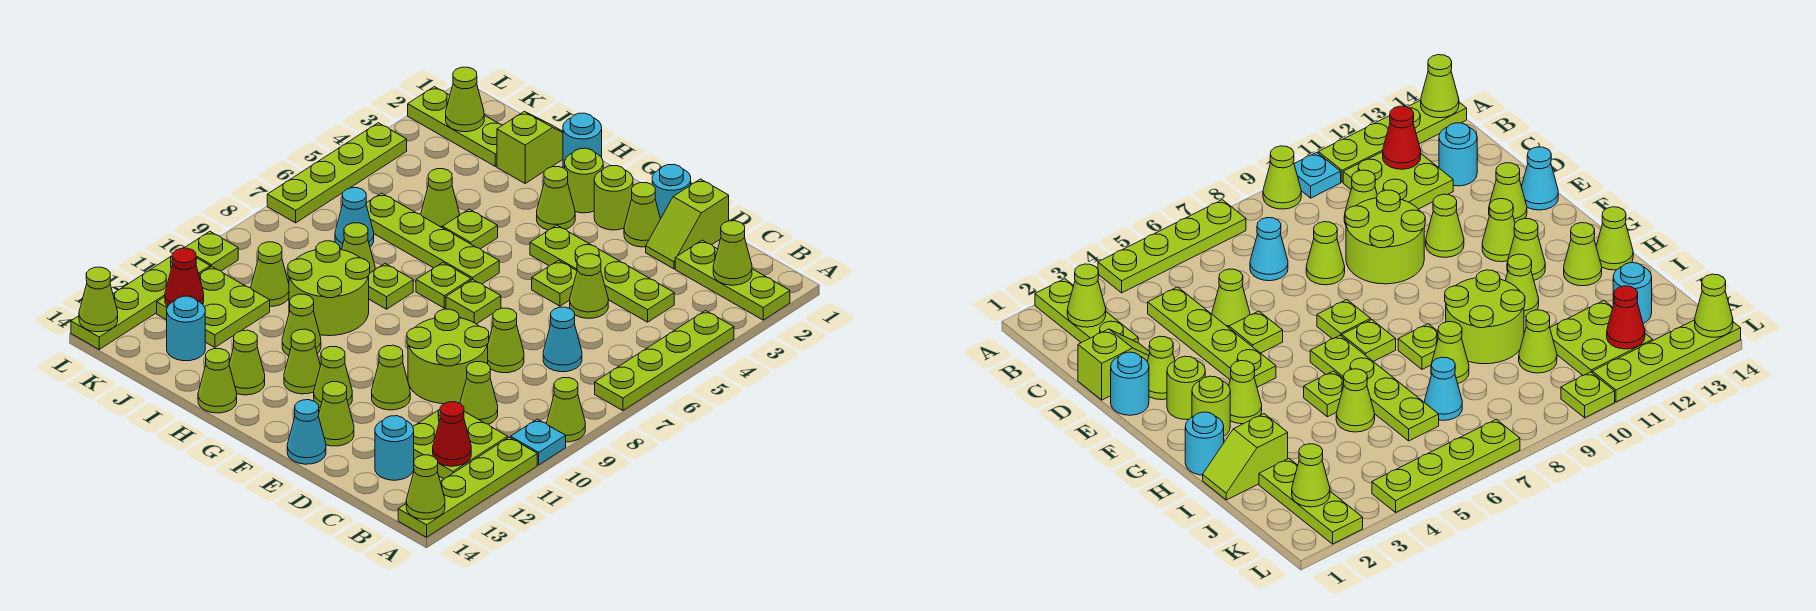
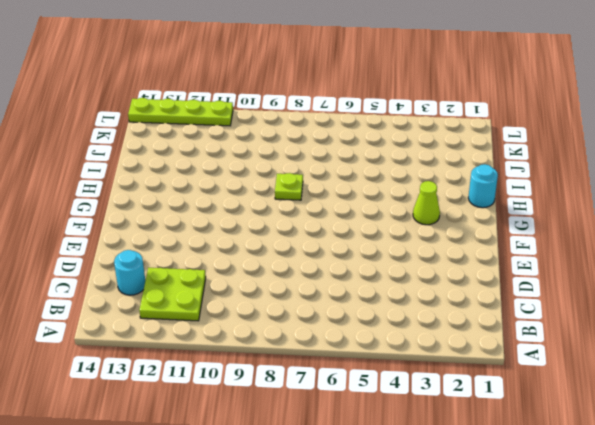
none -> lime plate A2:C2 level 1
none -> lime plate A4:A7 level 1
none -> lime cone A9 level 1
none -> cyan plate A10 level 1

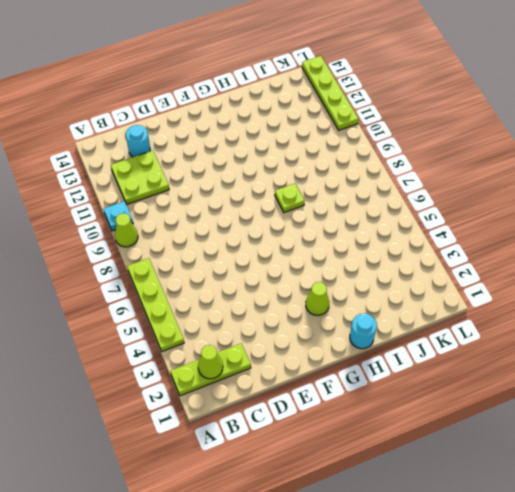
none -> lime plate A11:A14 level 1
none -> lime plate C4:F4 level 1
none -> cyan cone C7 level 1
none -> lime cone C10 level 1

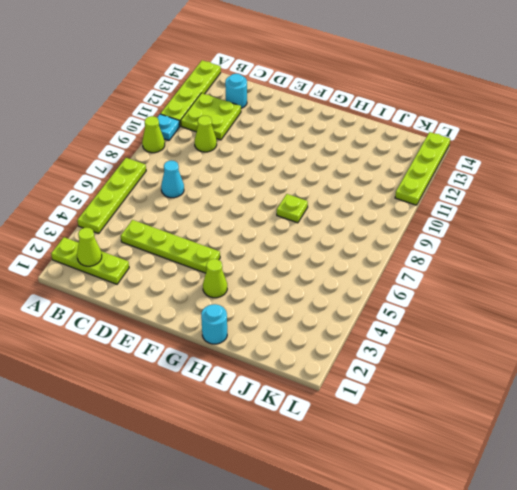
none -> lime slope D1:D2 level 1 top 1
none -> lime cone D5 level 1
none -> lime cone D8 level 1
none -> lime round brick D9:E10 level 1

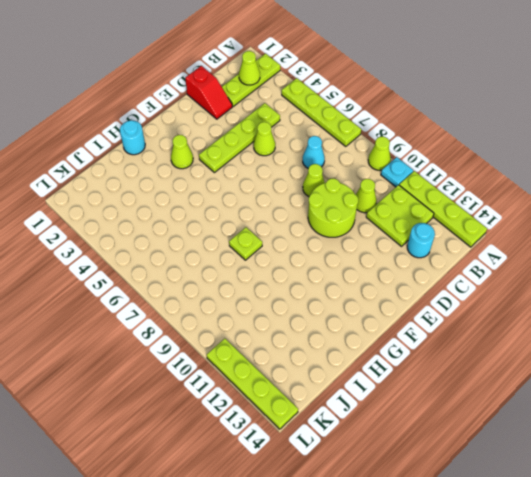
red slope D1:D2 level 1 top 1 -> lime slope D1:D2 level 1 top 1
none -> cyan round brick E1 level 1
none -> lime cone E2 level 1
none -> lime plate E5 level 1
none -> lime cone E11 level 1

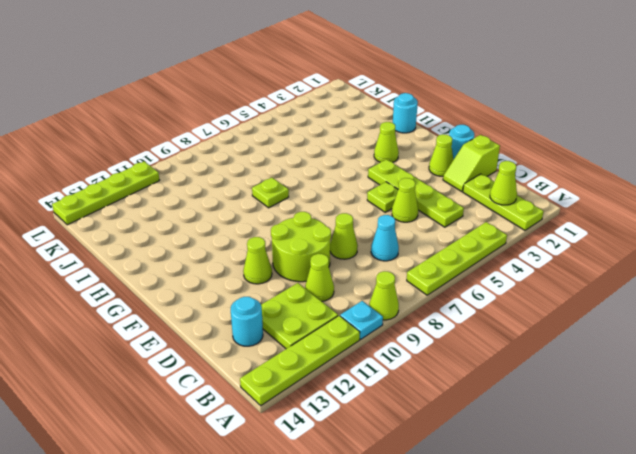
none -> lime cone E13 level 1
none -> cyan cone E14 level 1
none -> lime round brick F2 level 1
none -> lime plate F7 level 1

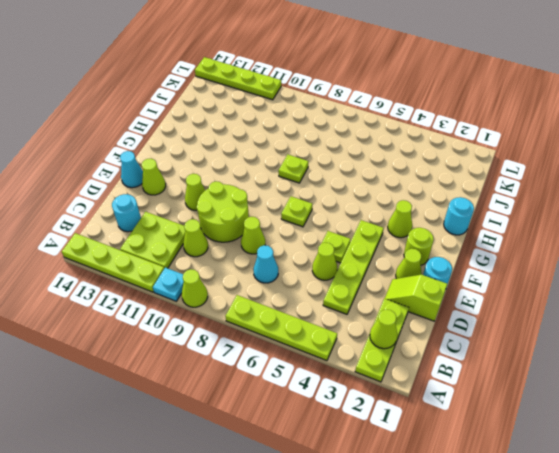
none -> lime cone F12 level 1
none -> lime round brick G2 level 1
none -> lime plate G6:J6 level 1
none -> lime plate G7 level 1

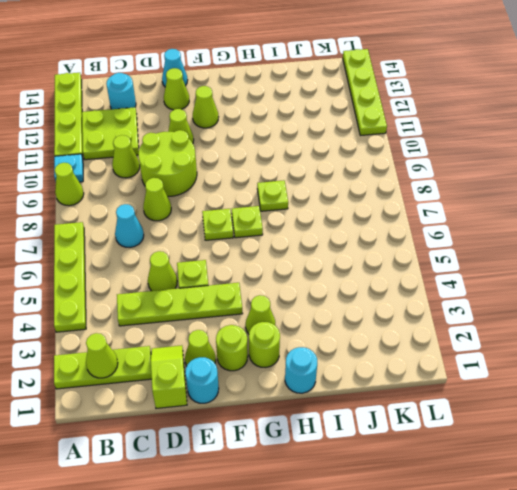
none -> lime plate G6:J6 level 1
none -> lime cone G12 level 1
none -> lime plate H5 level 1
none -> lime round brick H9:I10 level 1

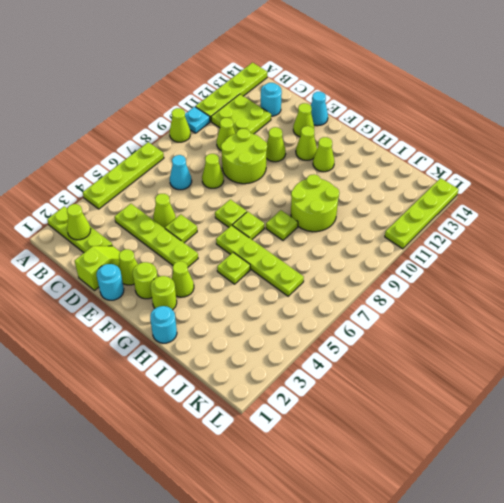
none -> lime cone H11 level 1
none -> lime cone H13 level 1
none -> lime cone H14 level 1
none -> lime slope I1:I2 level 1 top 2

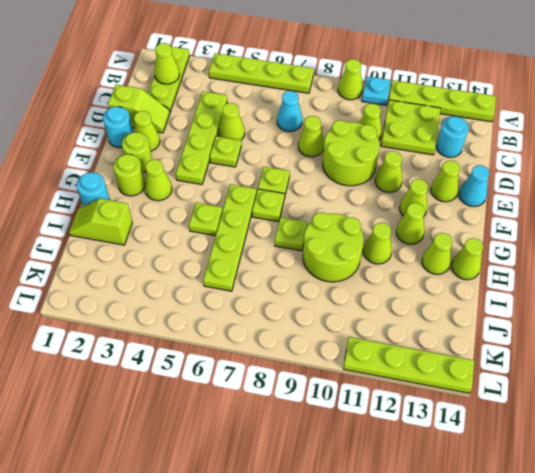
none -> lime cone I5 level 1
none -> lime cone I8 level 1
none -> lime plate J2:L2 level 1
none -> cyan cone J7 level 1

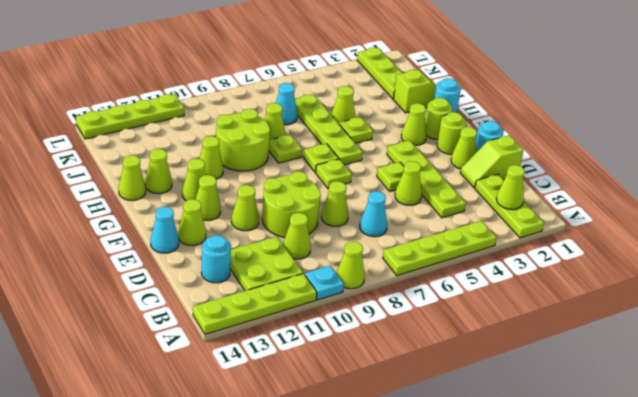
none -> lime cone J10 level 1
none -> lime plate J11:K12 level 1
none -> cyan round brick J13 level 1
none -> lime plate L4:L7 level 1

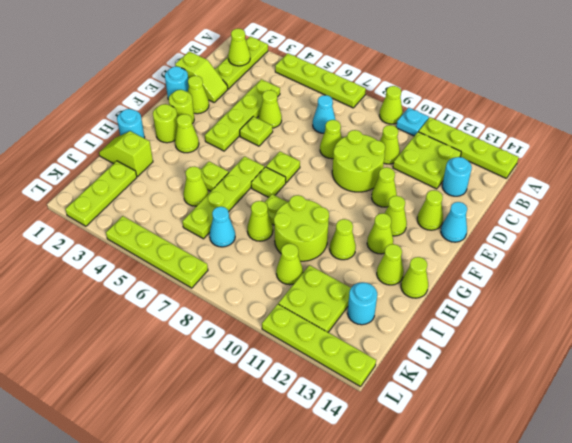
none -> lime plate L10 level 1
none -> lime cone A14 level 2
none -> red cone B12 level 2
none -> lime cone K2 level 2

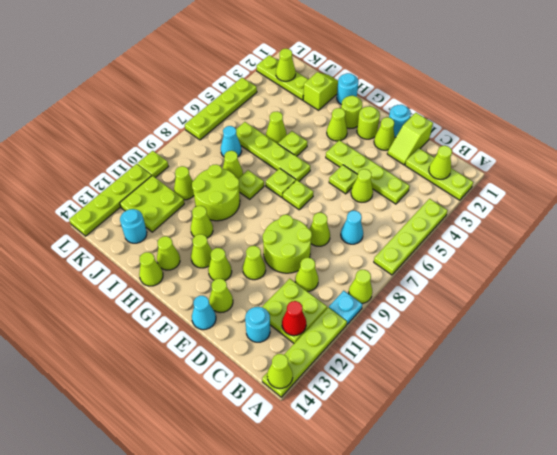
none -> red cone K12 level 2
none -> lime cone L14 level 2

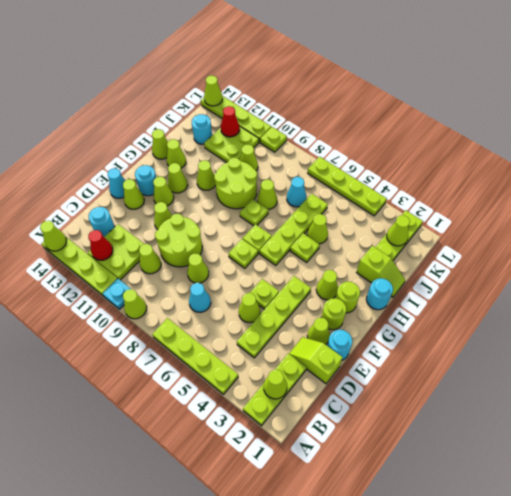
cyan round brick F13 level 1 -> none

